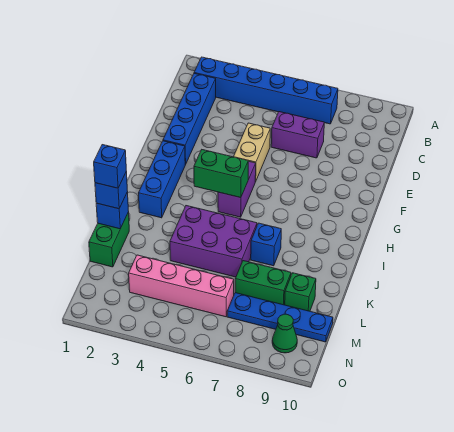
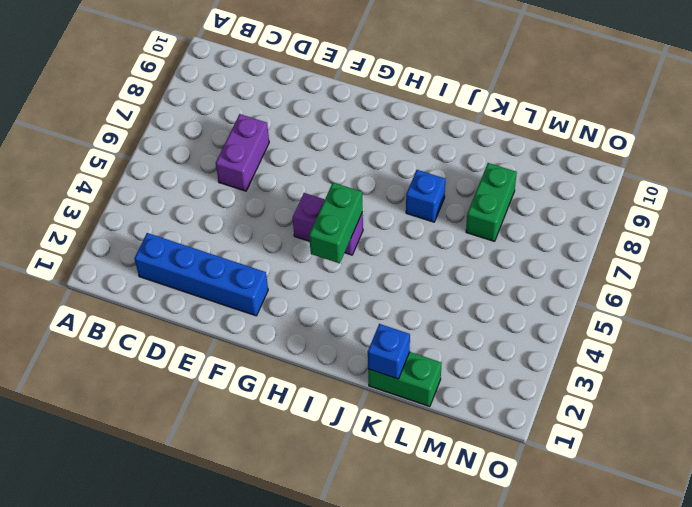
none -> blue brick B2:B7 level 1
none -> tan brick E5:F5 level 1
none -> blue brick G2:I2 level 1

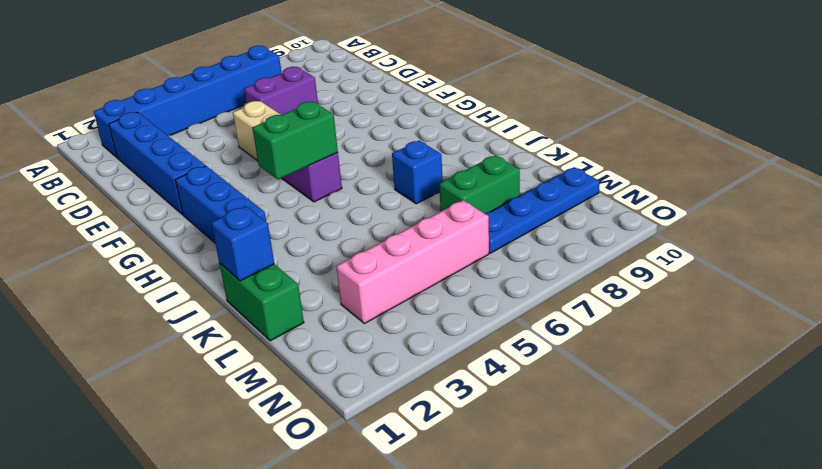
none -> purple brick J4:K6 level 1
none -> green brick L9 level 1
none -> green cone N9 level 1

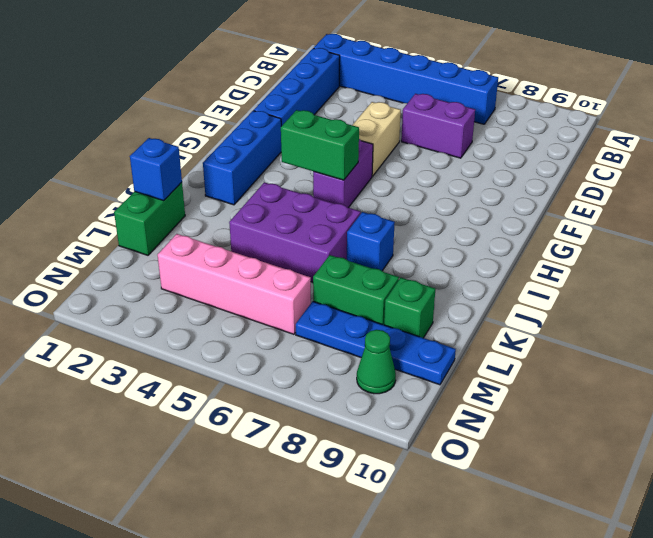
none -> blue brick K1 level 3
none -> blue brick K1 level 4

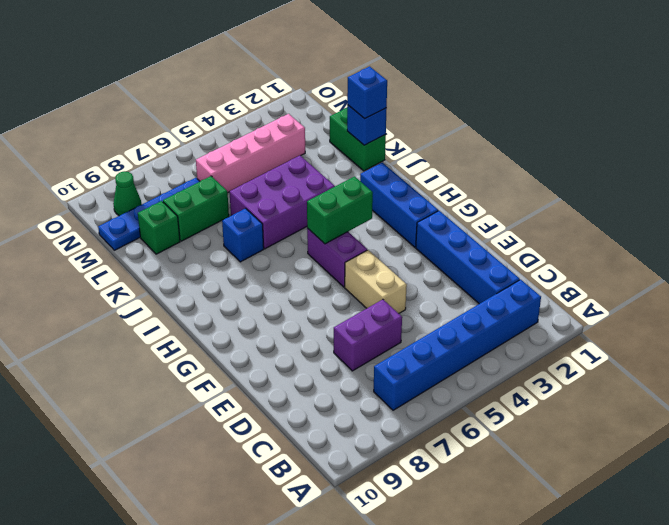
none -> blue brick K1 level 4

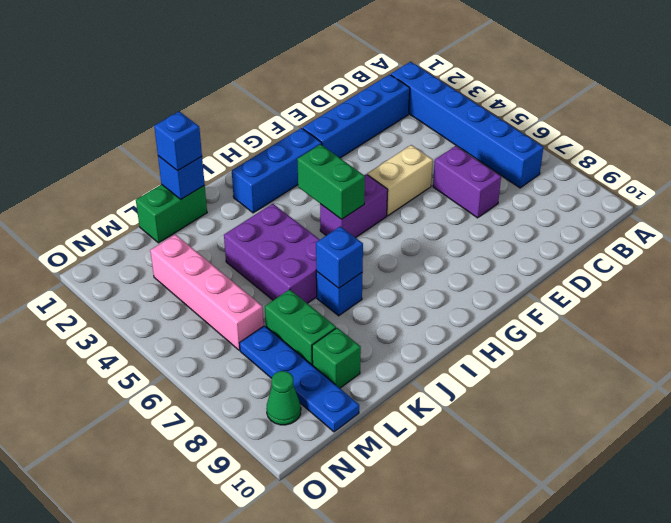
blue brick J7 level 2 -> blue brick K1 level 4

